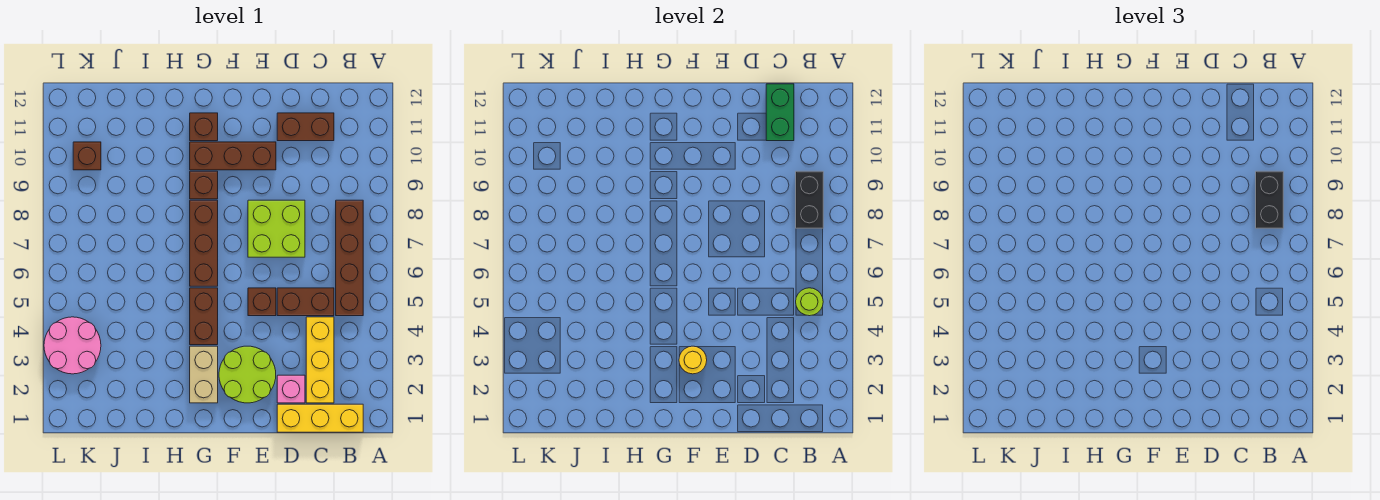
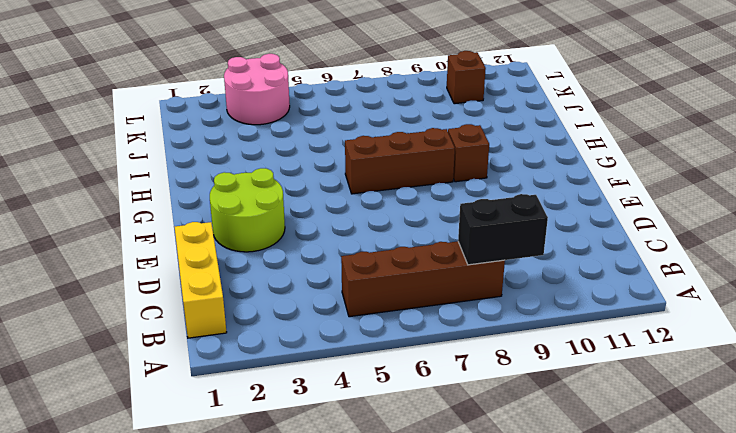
none -> yellow brick C2:C4 level 1
none -> brown brick C5:D5 level 1
none -> brown brick C11:D11 level 1

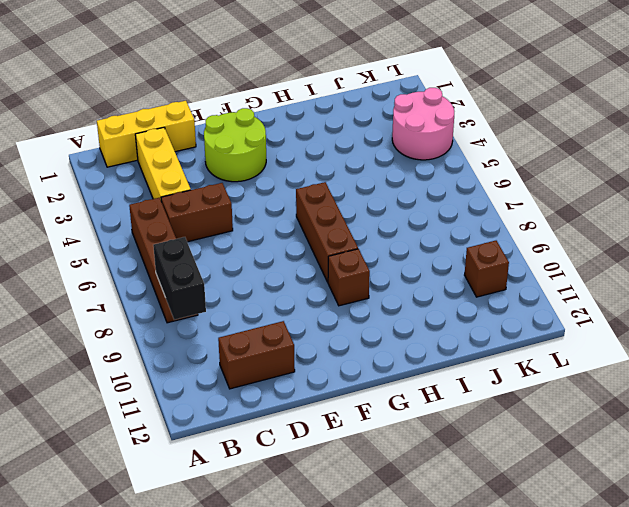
none -> pink brick D2 level 1
none -> lime brick D7:E8 level 1
none -> brown brick E5 level 1

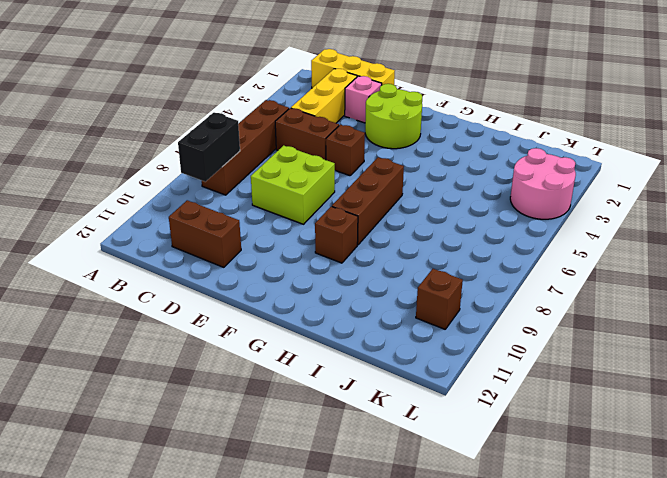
none -> brown brick E10:G10 level 1
none -> tan brick G2:G3 level 1
none -> brown brick G4:G5 level 1

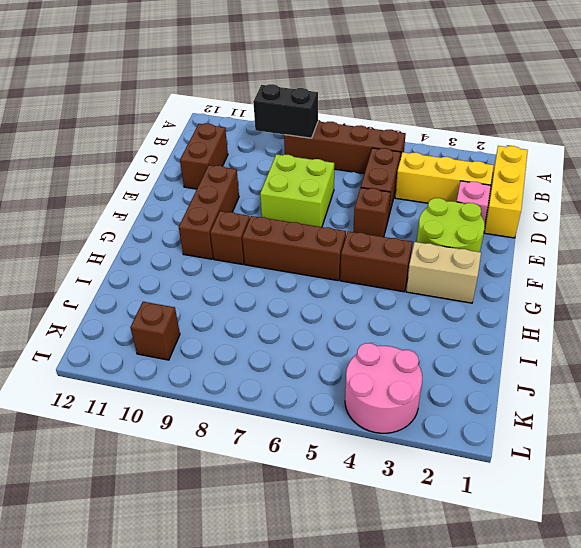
none -> brown brick G11 level 1
none -> lime round brick B5 level 2
none -> green brick C11:C12 level 2

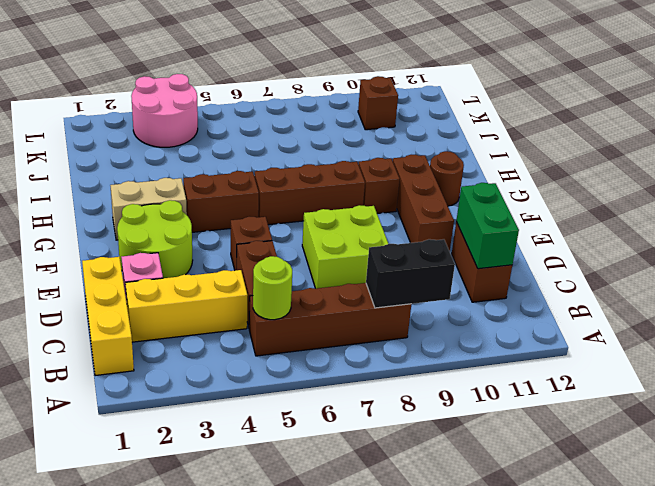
green brick C11:D11 level 2 -> green brick C11:C12 level 2
brown round brick G11 level 1 -> brown brick G11 level 1
none -> yellow round brick F3 level 2
none -> black brick B8:B9 level 3

